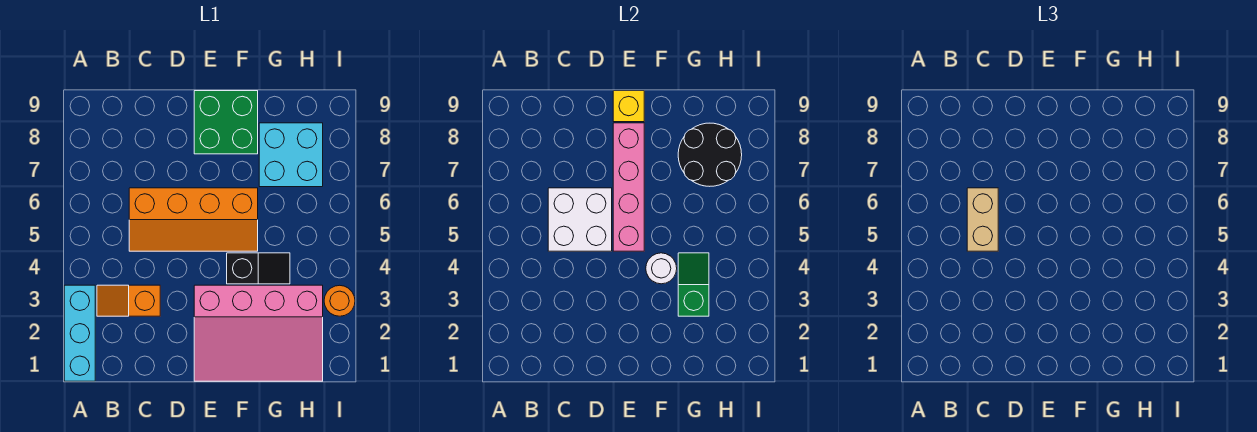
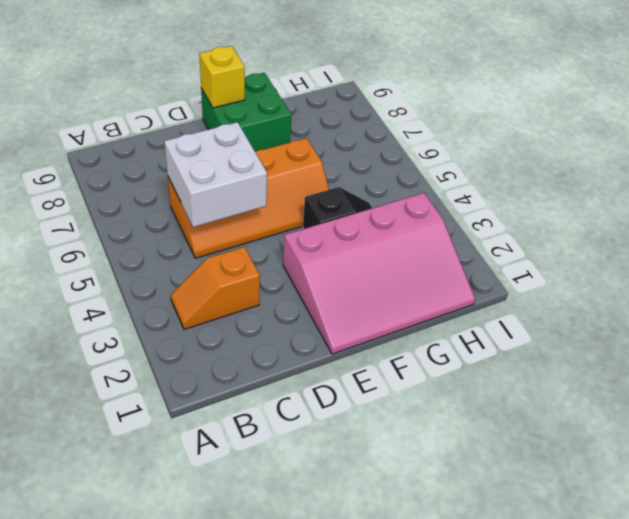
none -> cyan brick A1:A3 level 1
none -> cyan brick G7:H8 level 1
none -> orange round brick I3 level 1

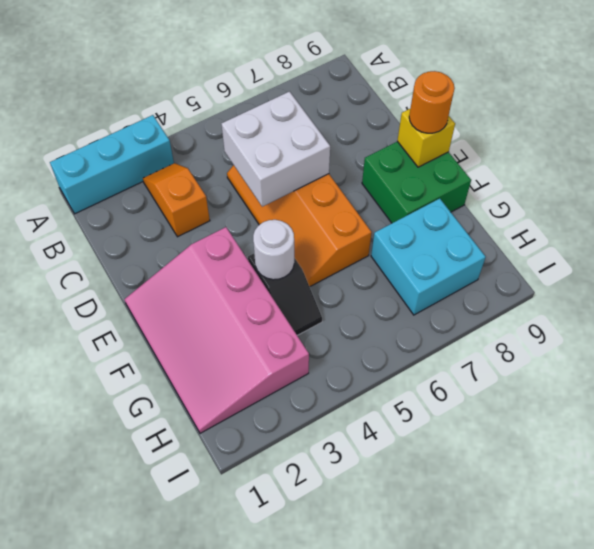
orange round brick E9 level 3 -> orange round brick I3 level 1
none -> pink brick E5:E8 level 2
none -> green slope G3:G4 level 2 top 3
none -> black round brick G7:H8 level 2

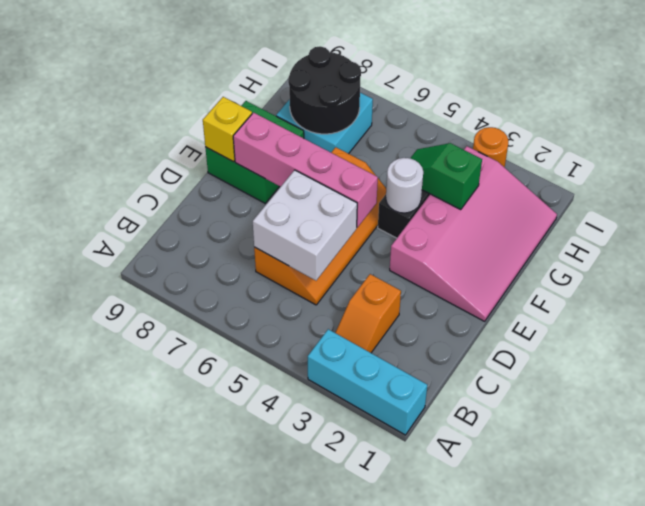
none -> tan brick C5:C6 level 3

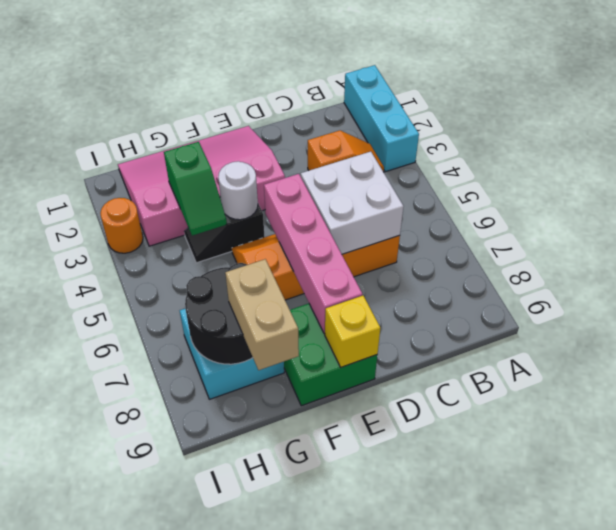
tan brick G8:G9 level 3 -> tan brick C5:C6 level 3

